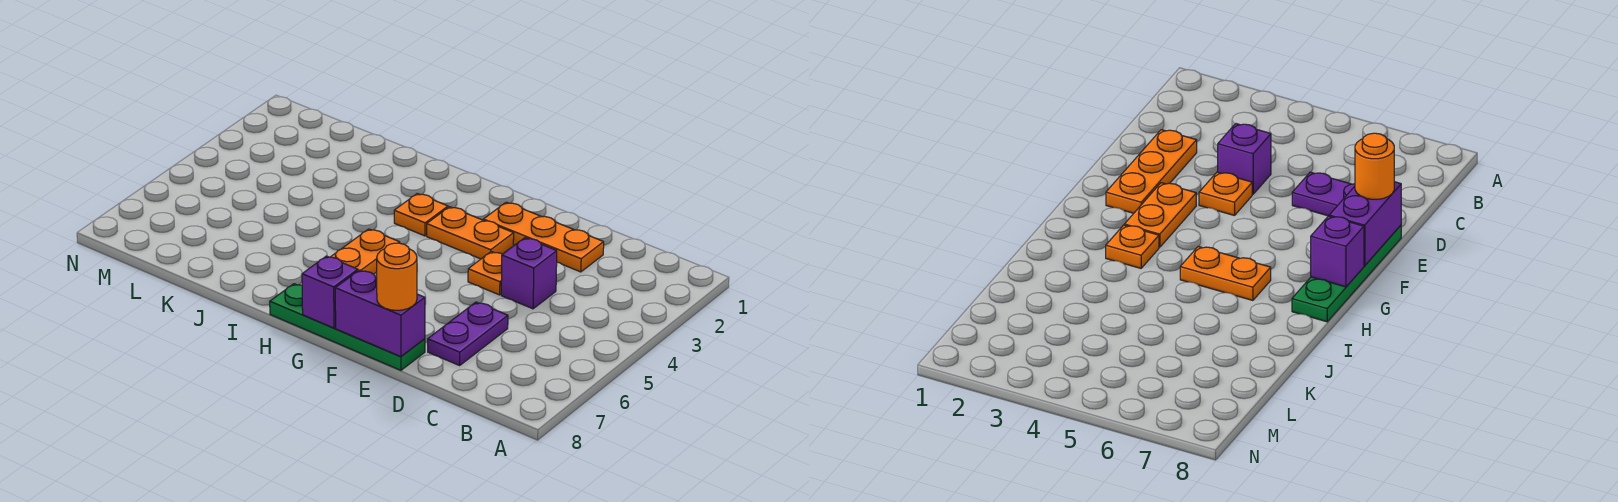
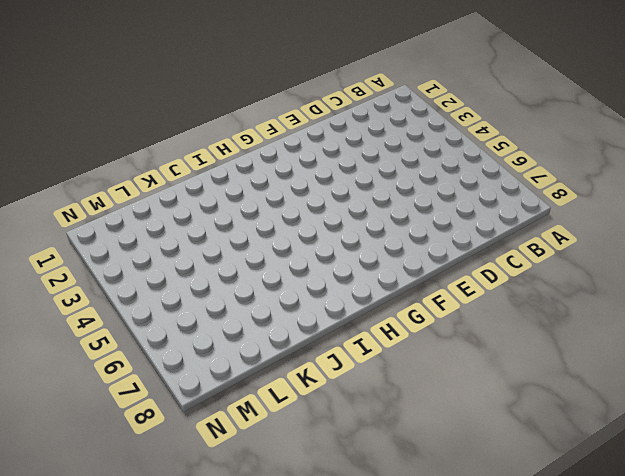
none -> orange plate D2:F2 level 1
none -> purple brick D4 level 1

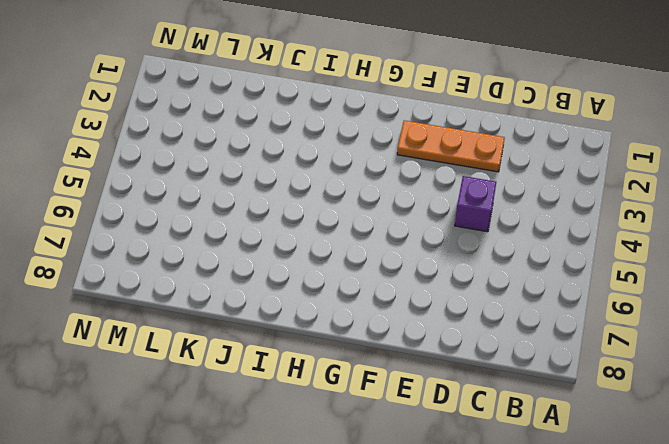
none -> purple plate D6:D7 level 1
none -> orange plate E4 level 1

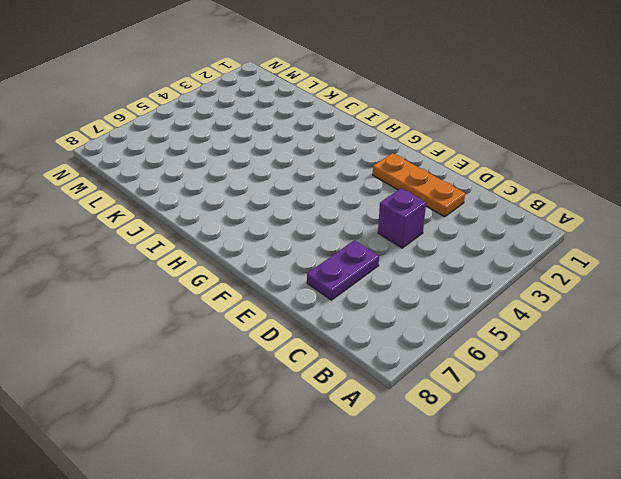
none -> orange plate E4 level 1
none -> green plate E8:H8 level 1

